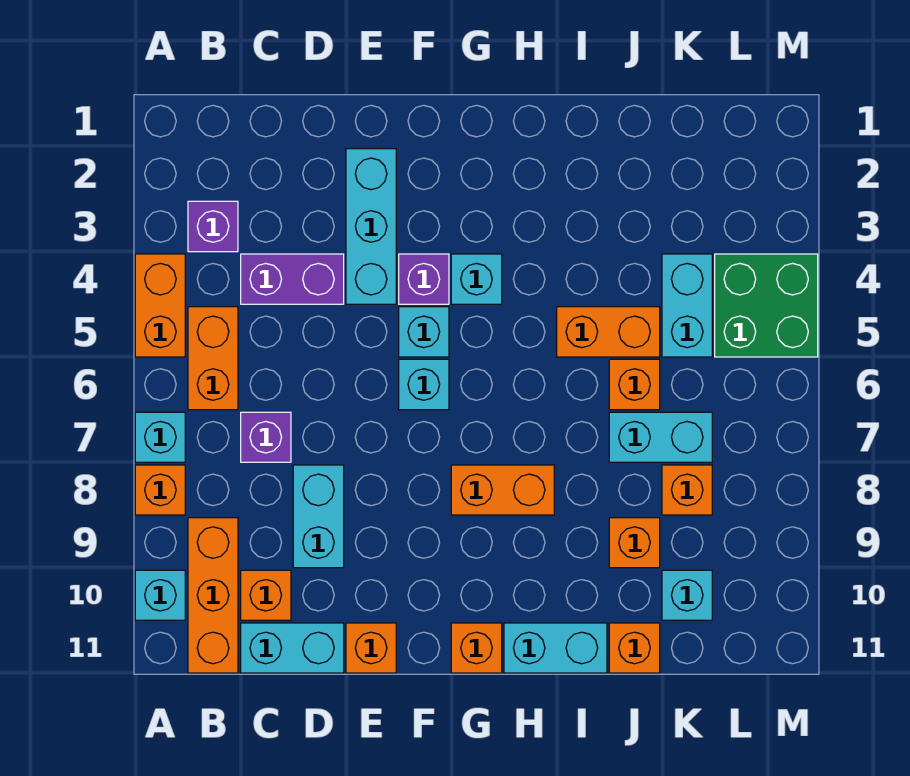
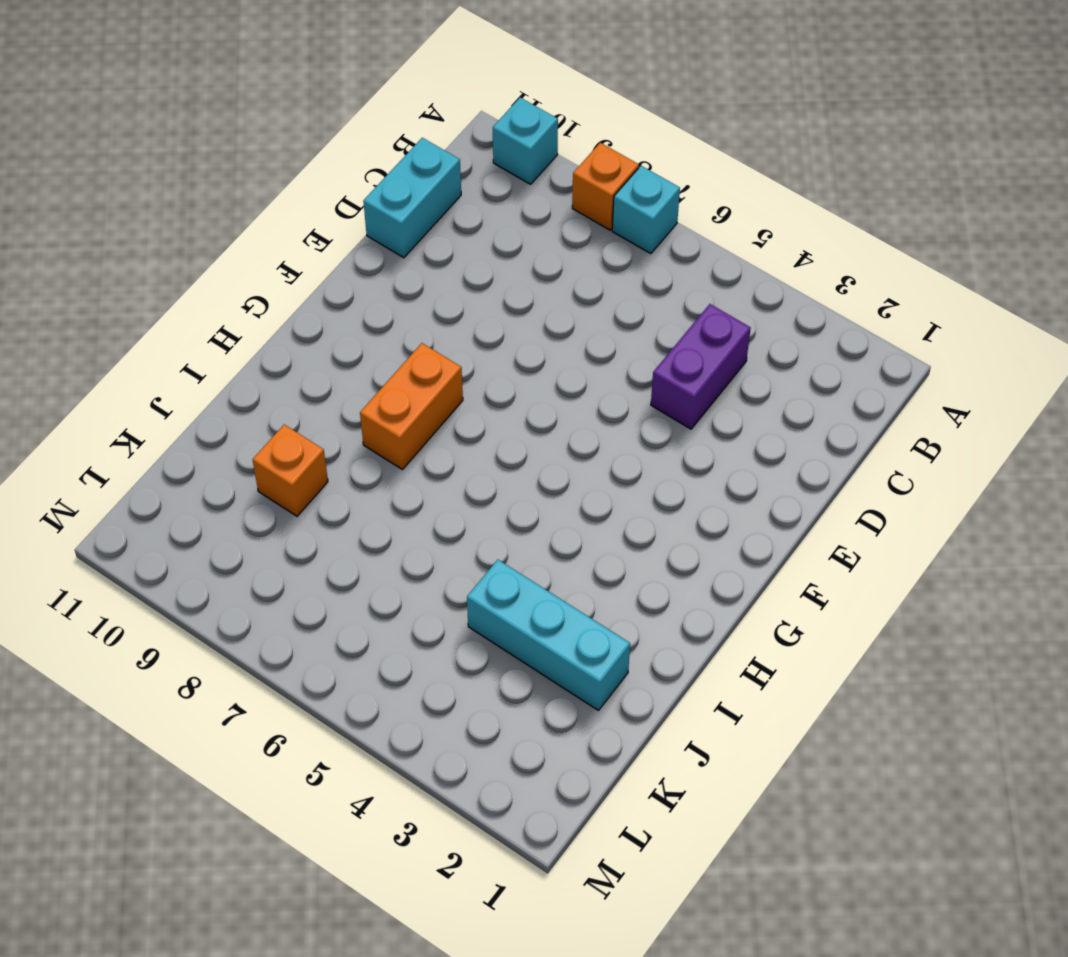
cyan brick J2:J4 level 1 -> cyan brick E2:E4 level 1
none -> orange brick A4:A5 level 1
none -> purple brick B3 level 1
none -> orange brick B5:B6 level 1
none -> orange brick B9:B11 level 1

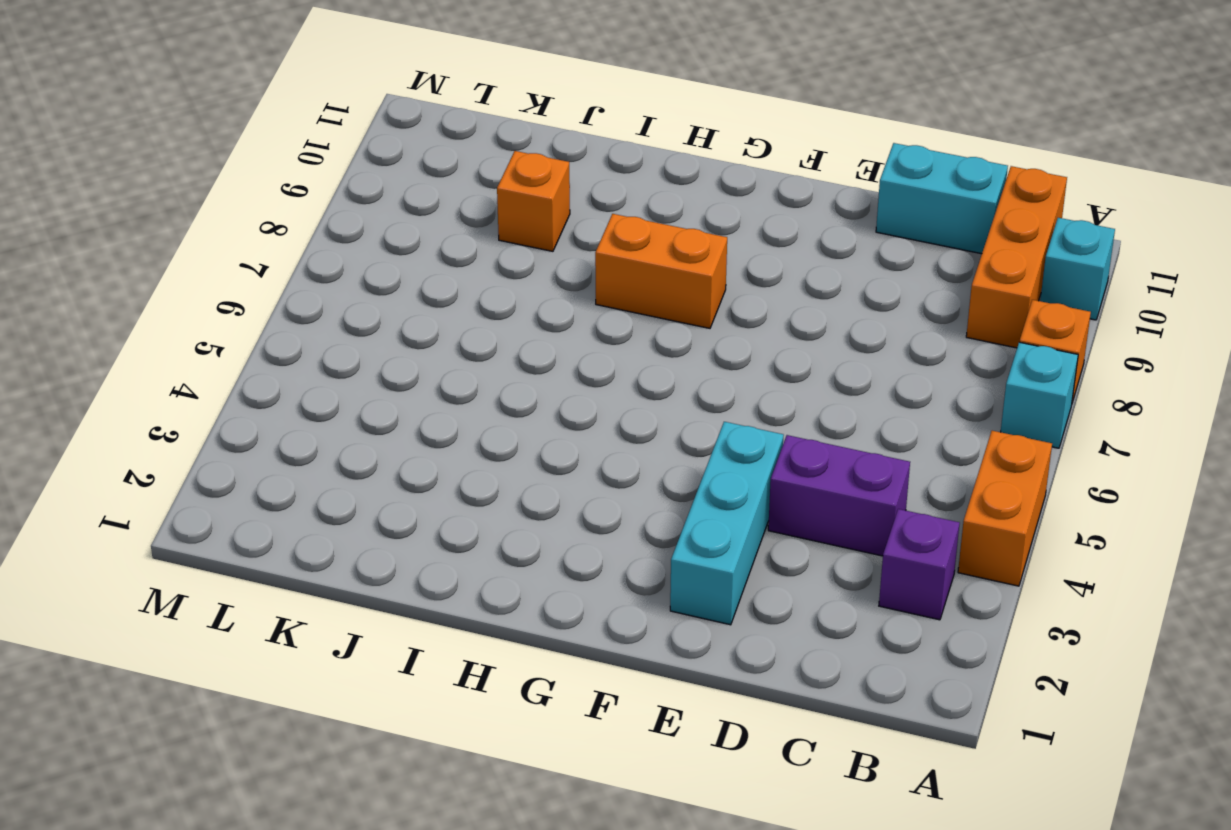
none -> orange brick B5:B6 level 1
none -> purple brick C7 level 1
none -> orange brick C10 level 1
none -> cyan brick D8:D9 level 1

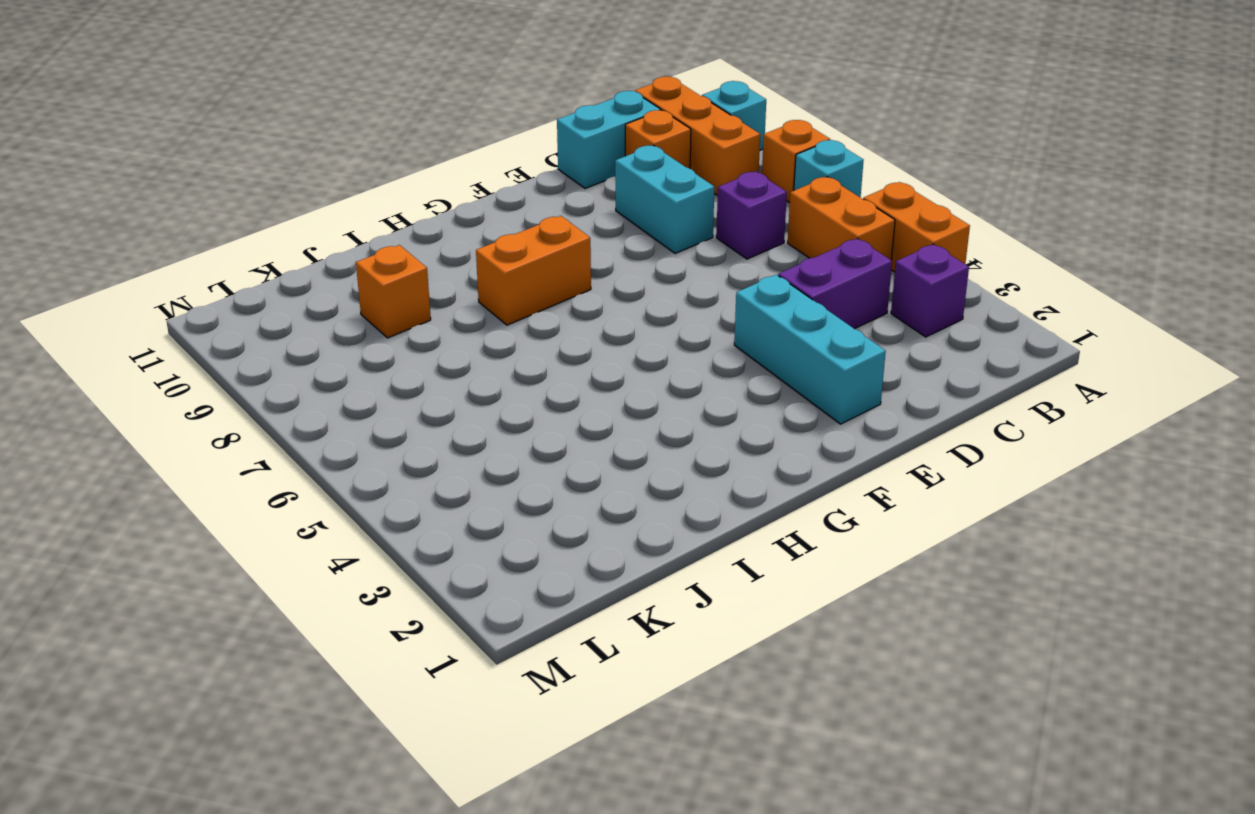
none -> orange brick E11 level 1
none -> purple brick F4 level 1
none -> cyan brick F5 level 1
none -> cyan brick F6 level 1

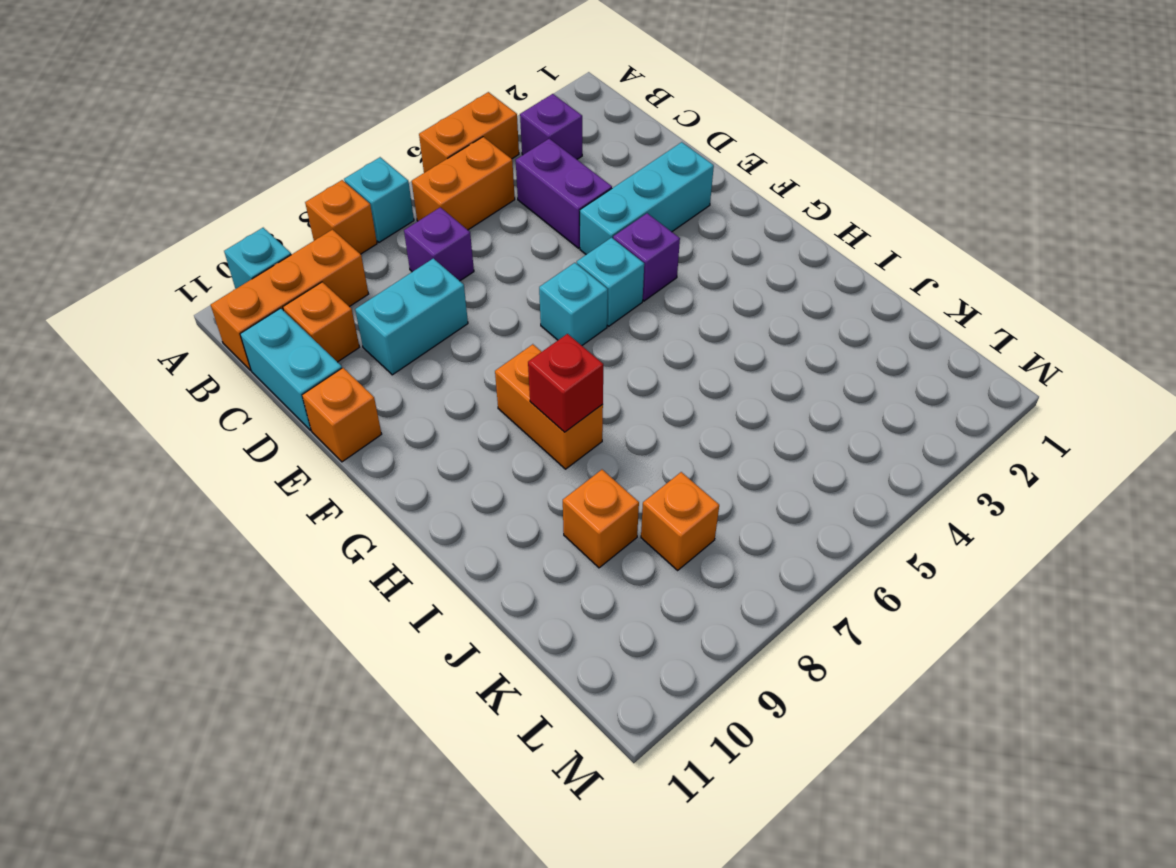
red brick H8 level 2 -> none
none -> cyan brick G4 level 1
none -> orange brick G11 level 1
none -> cyan brick H11:I11 level 1
none -> orange brick I5:J5 level 1

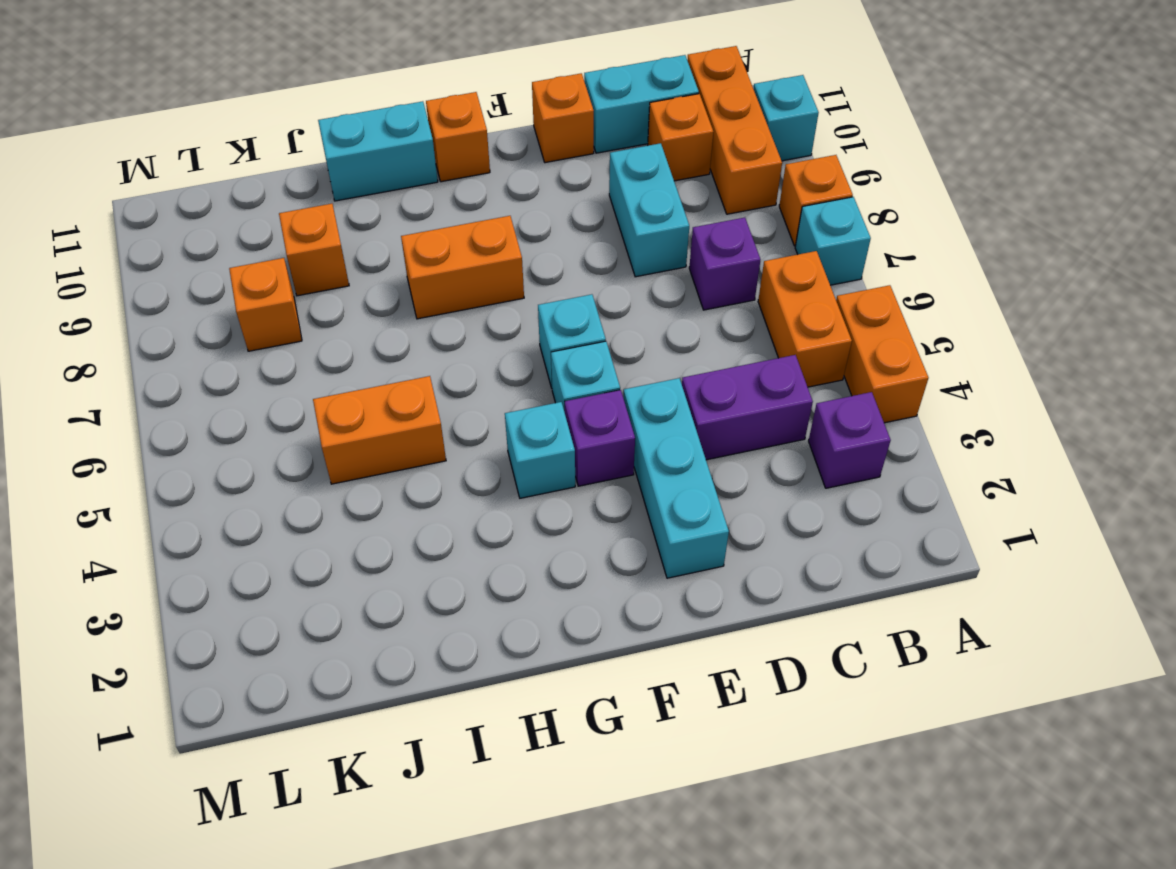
none -> orange brick J6 level 1
none -> cyan brick J7:K7 level 1
none -> orange brick J11 level 1
none -> cyan brick K4:K5 level 1

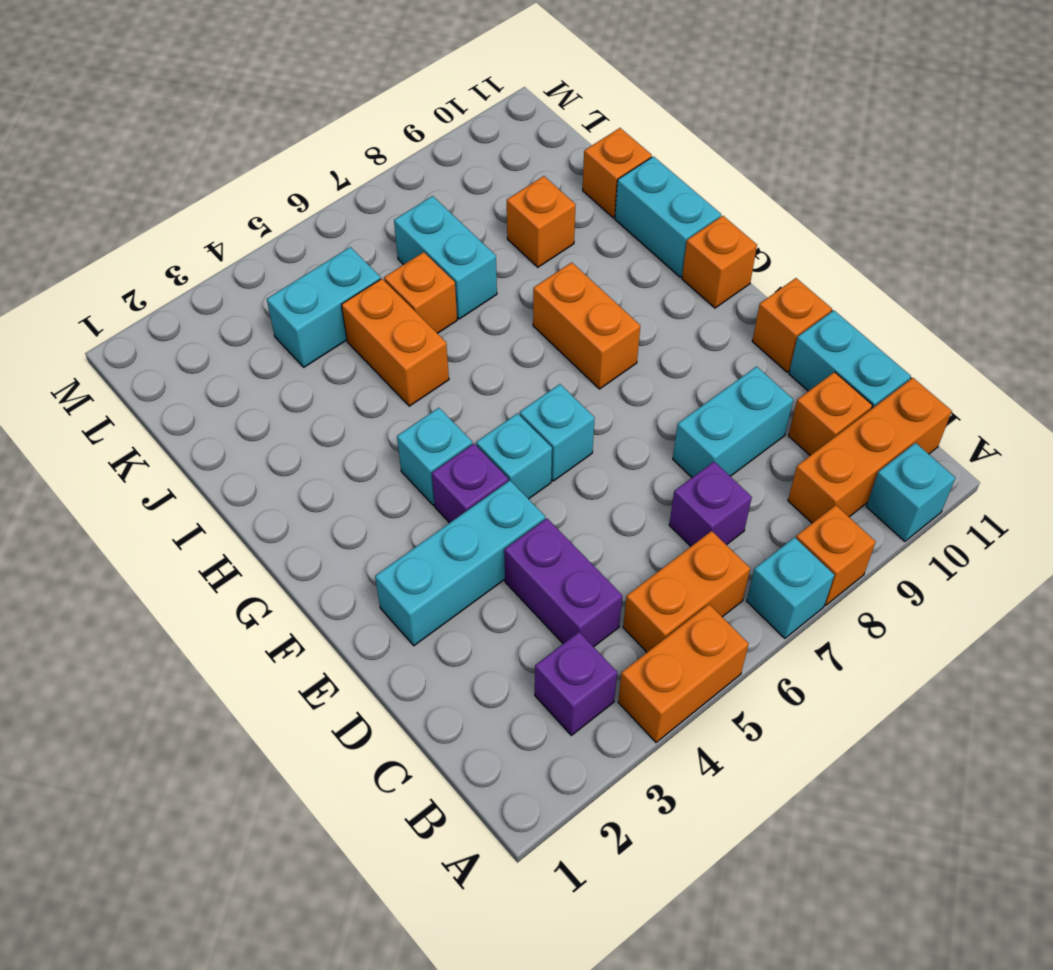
none -> orange brick K8 level 1
none -> cyan brick K10 level 1
none -> green brick L4:M5 level 1

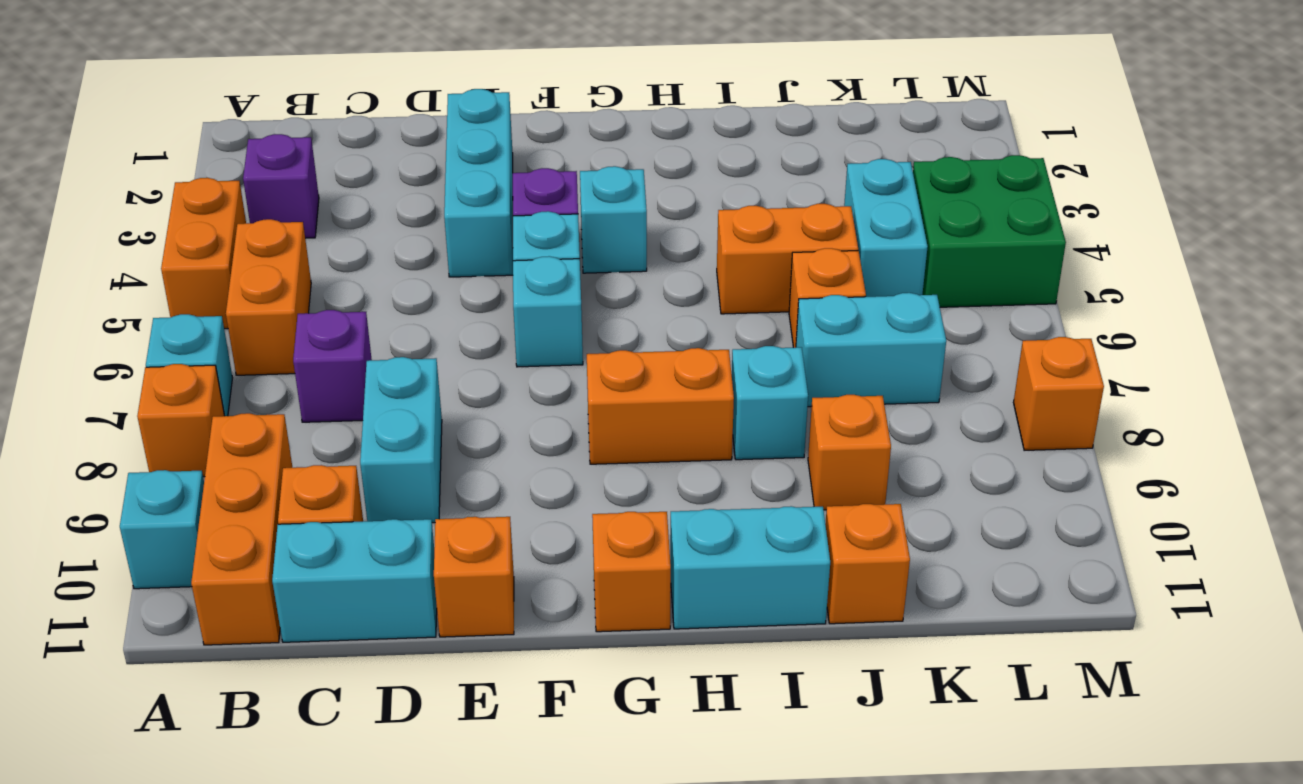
cyan brick I8 level 1 -> cyan brick K10 level 1
orange brick M8 level 1 -> orange brick K8 level 1
none -> purple brick C4:D4 level 1

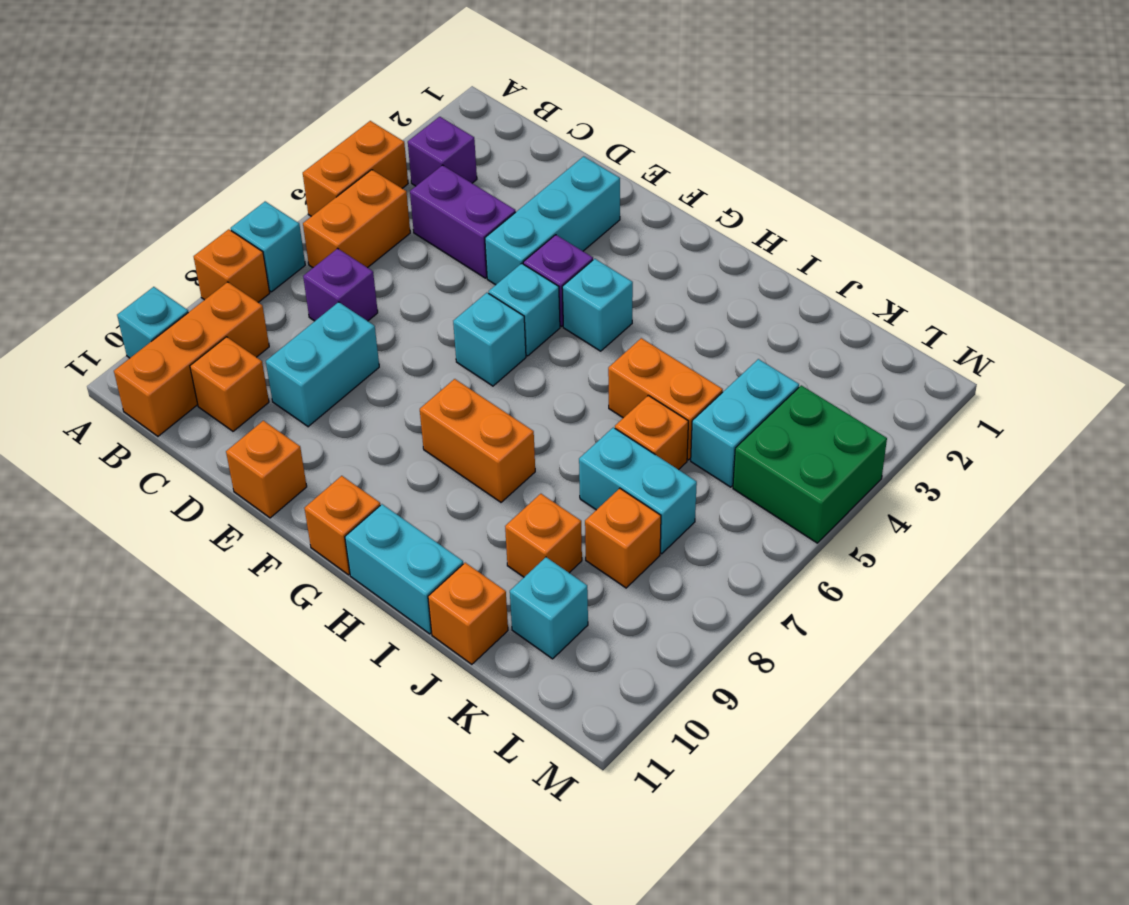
none -> cyan brick C11:D11 level 1

